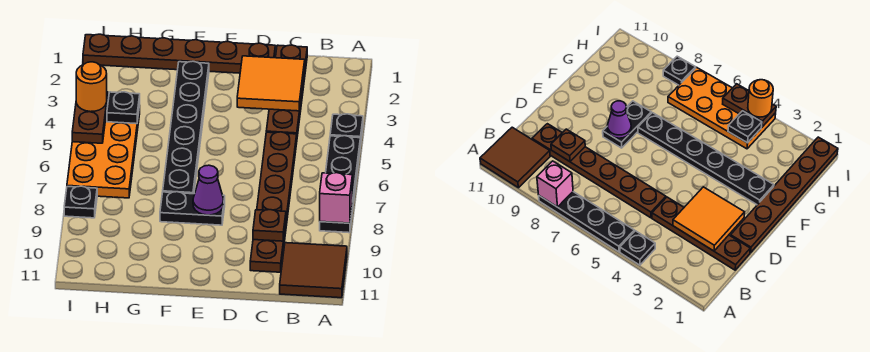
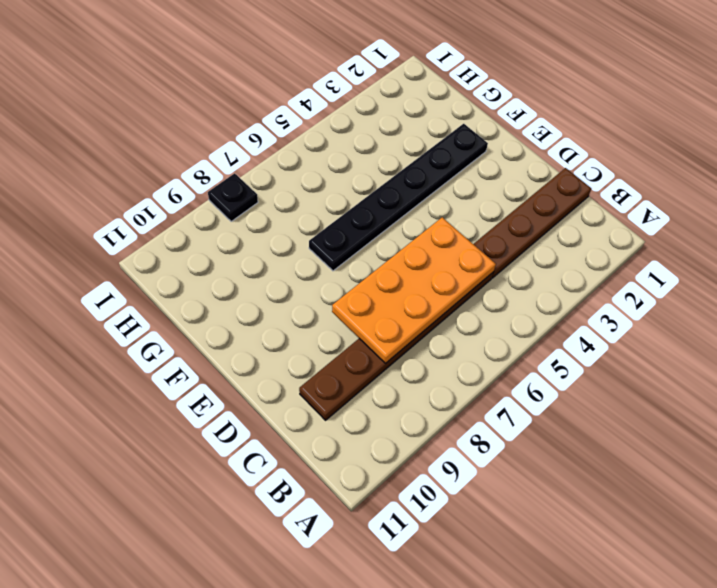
orange plate C5:D8 level 2 -> orange plate H4:I7 level 1
none -> black plate A4 level 1
none -> black plate A5:A8 level 1
none -> brown tile A10:B11 level 1

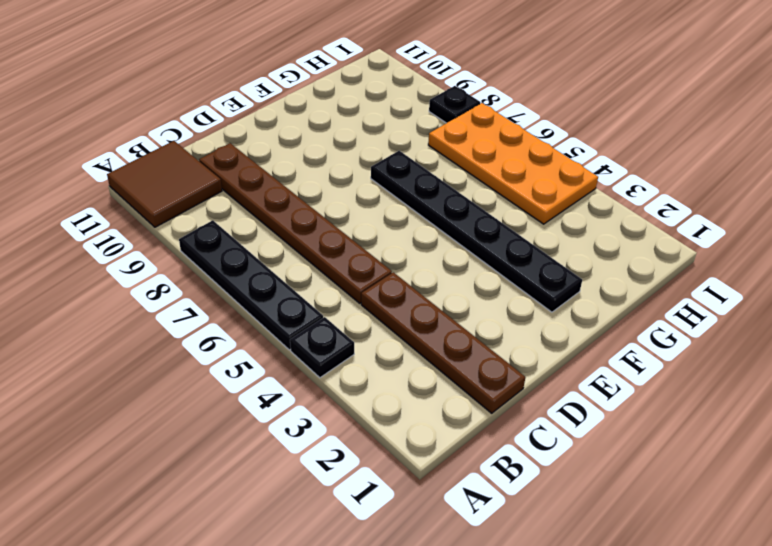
none -> brown plate D1:I1 level 1
none -> black plate E8:F8 level 1
none -> pink brick A8 level 2

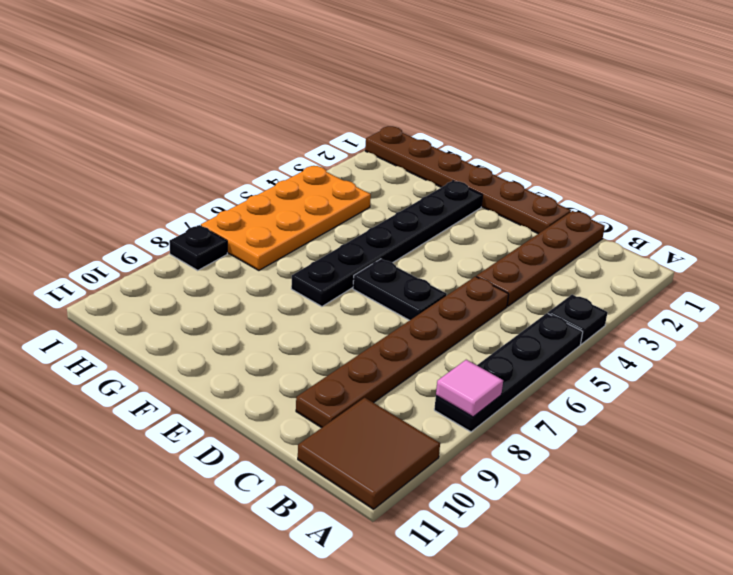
pink tile A8 level 2 -> pink brick A8 level 2
black plate D6:E6 level 1 -> black plate E8:F8 level 1
none -> orange tile C2:D3 level 2
none -> brown plate C9 level 2
none -> purple cone E8 level 2

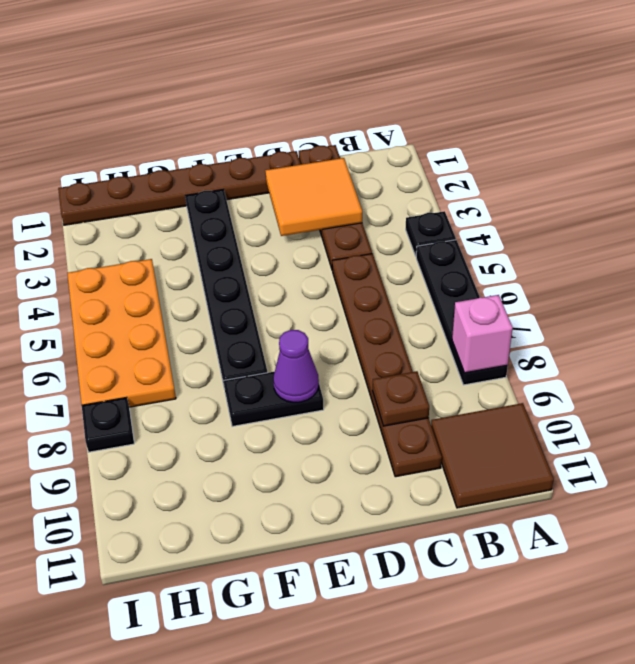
none -> black plate H4 level 2
none -> brown plate I4:I5 level 2
none -> orange round brick I4 level 3

